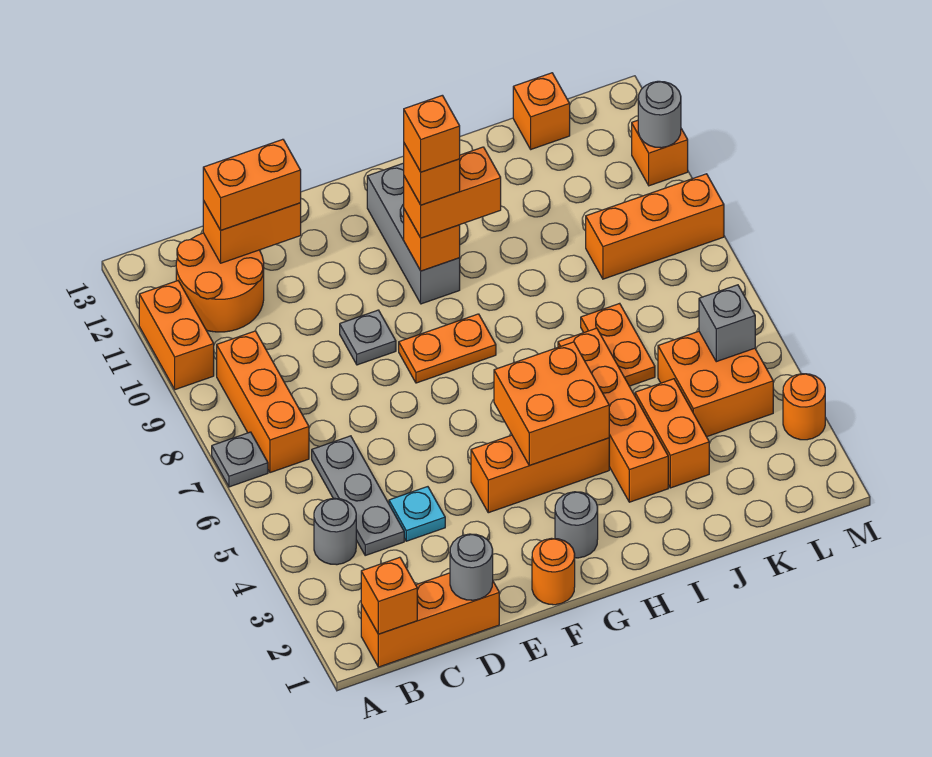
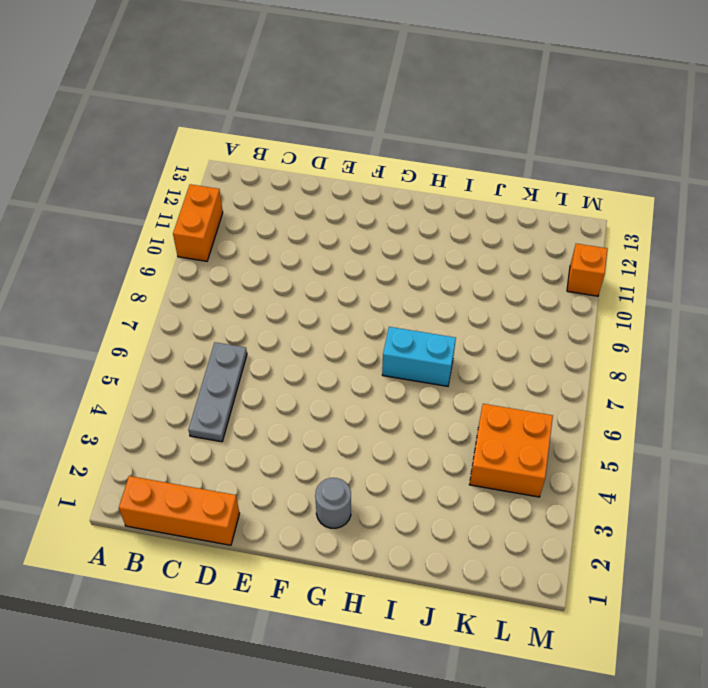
cyan brick H7:I7 level 1 -> none
none -> grey plate A7 level 1
none -> grey round brick B4 level 1
none -> orange brick B7:B9 level 1
none -> orange round brick B11:C12 level 1

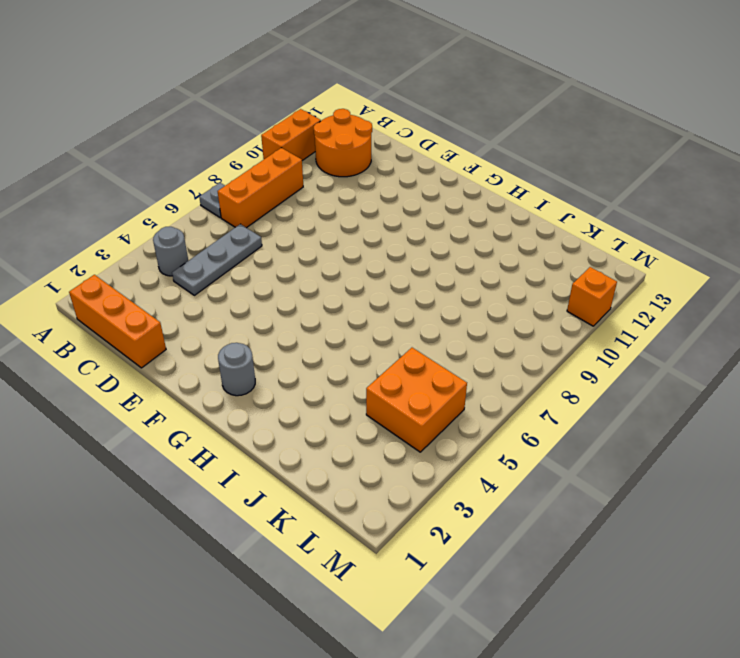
none -> cyan plate D4 level 1
none -> grey plate E9 level 1
none -> orange round brick F1 level 1
none -> orange brick F4:H4 level 1

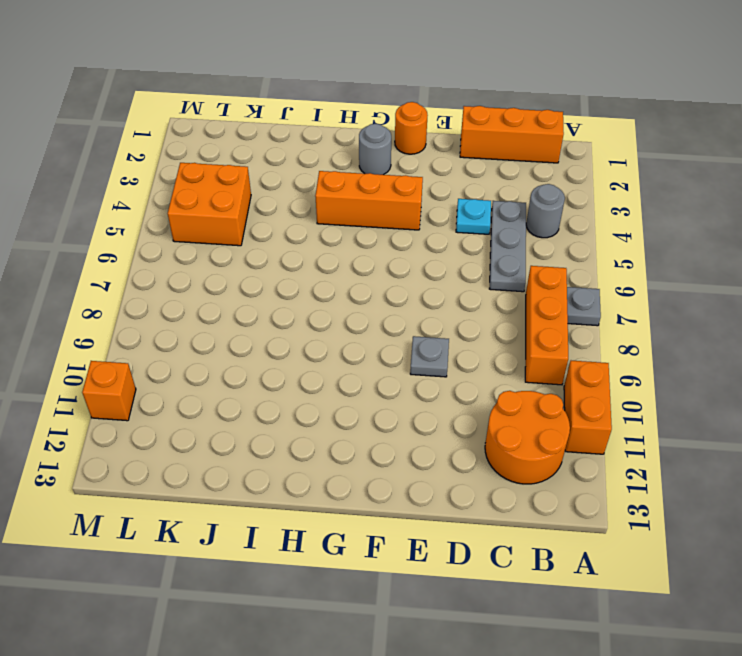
none -> orange plate F8:G8 level 1
none -> grey brick G10:G12 level 1
none -> orange brick I3:I6 level 1
none -> orange brick J3:J4 level 1

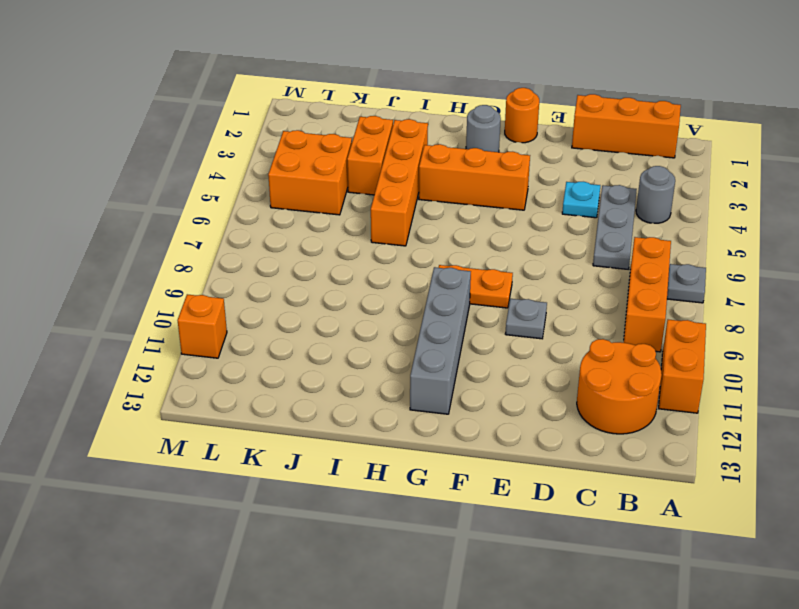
grey brick G9:G12 level 1 -> grey brick G10:G12 level 1
none -> orange plate J6:J7 level 1
none -> orange brick K9:M9 level 1
none -> orange brick K13 level 1
none -> orange round brick M3 level 1

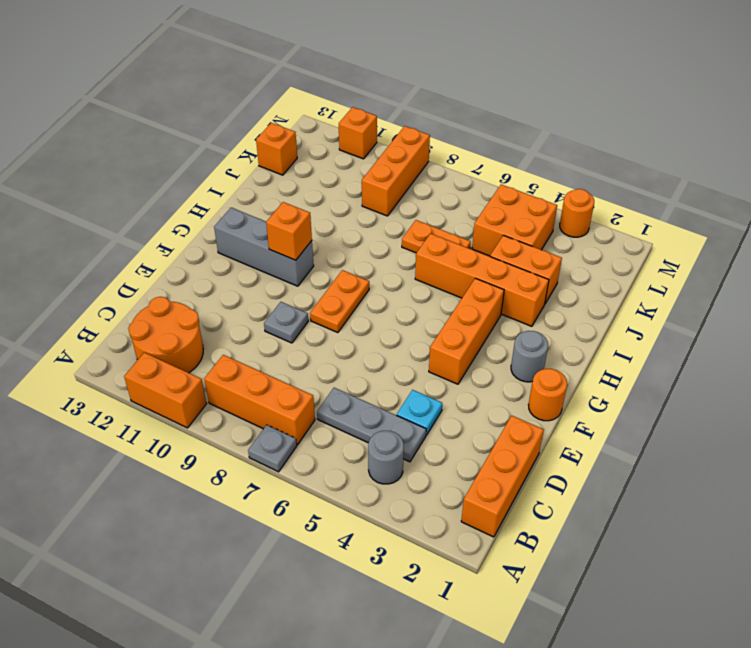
none -> orange brick B1 level 2
none -> orange brick C12:D12 level 2
none -> grey round brick D1 level 2
none -> orange brick G4:H5 level 2

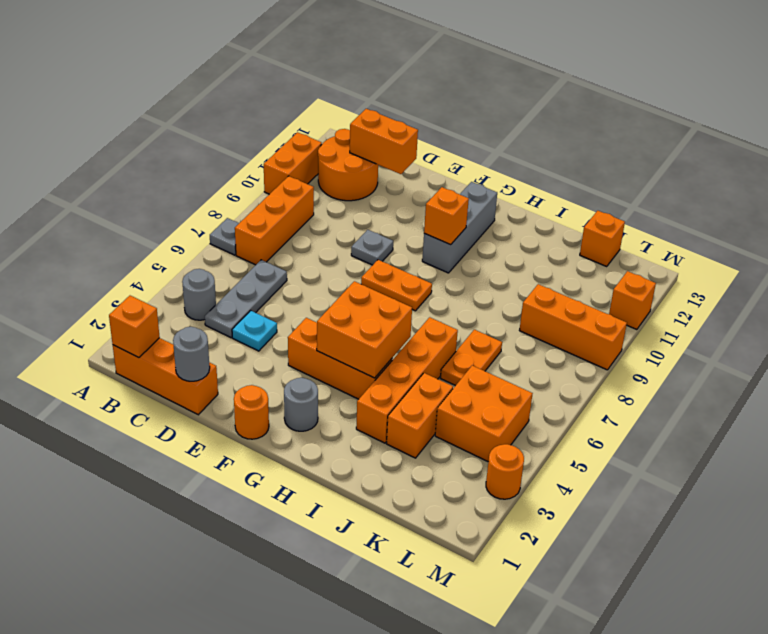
none -> grey brick L5 level 2
none -> grey round brick M11 level 2
none -> orange brick C12:D12 level 3
none -> orange brick G10:H10 level 3

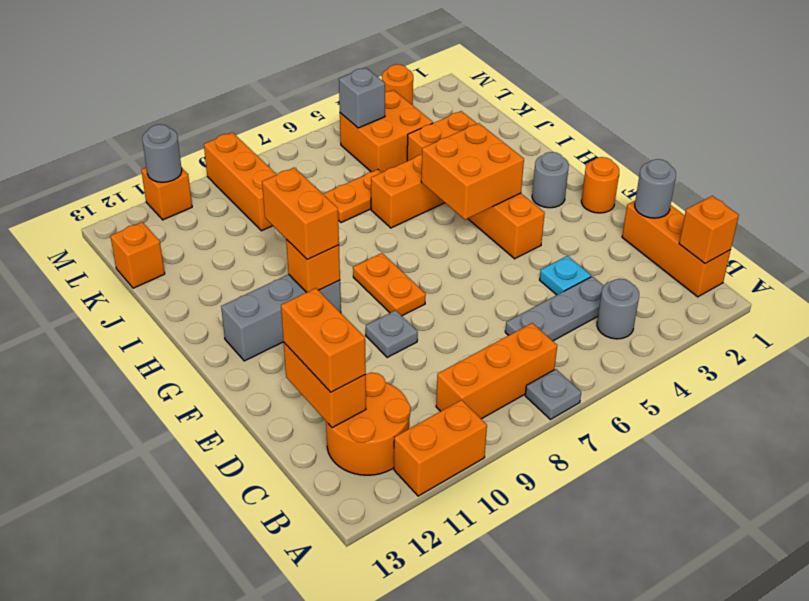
none -> orange brick G10 level 4
none -> orange brick G10 level 5

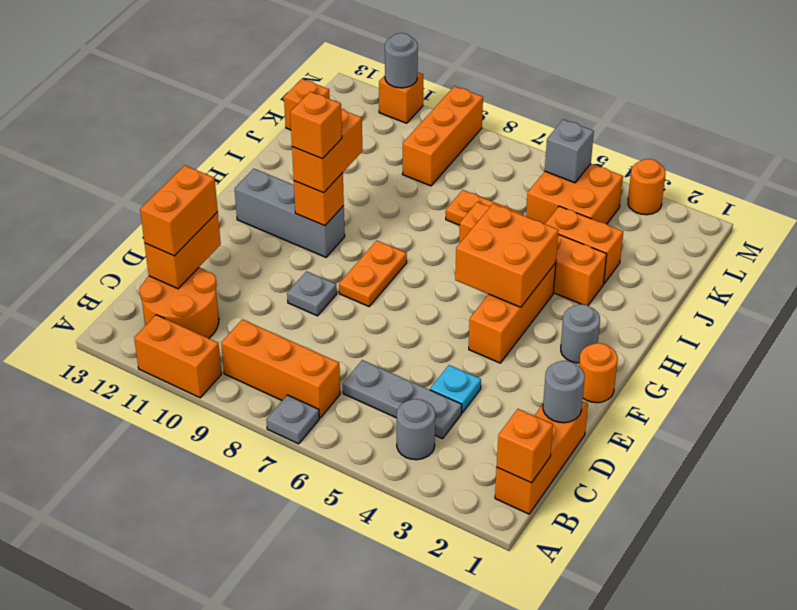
none -> orange brick G10 level 5

